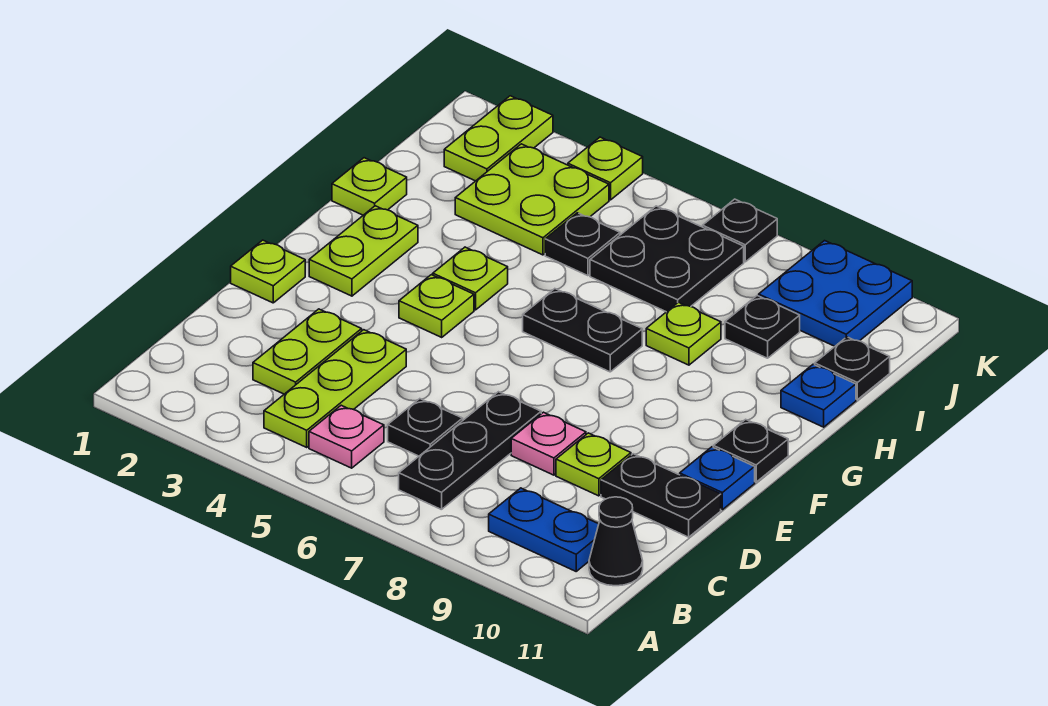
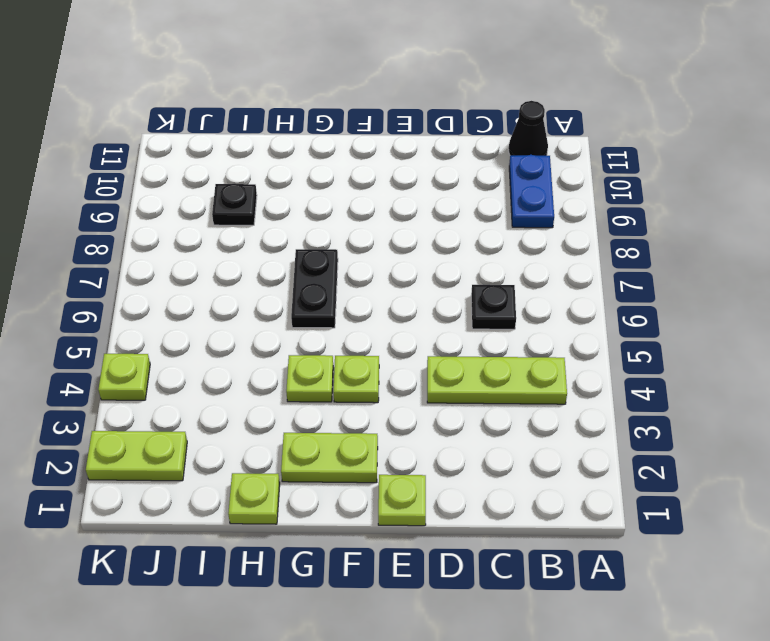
none -> pink plate B5 level 1
none -> black plate B7:D7 level 1
none -> lime plate C3:D3 level 1

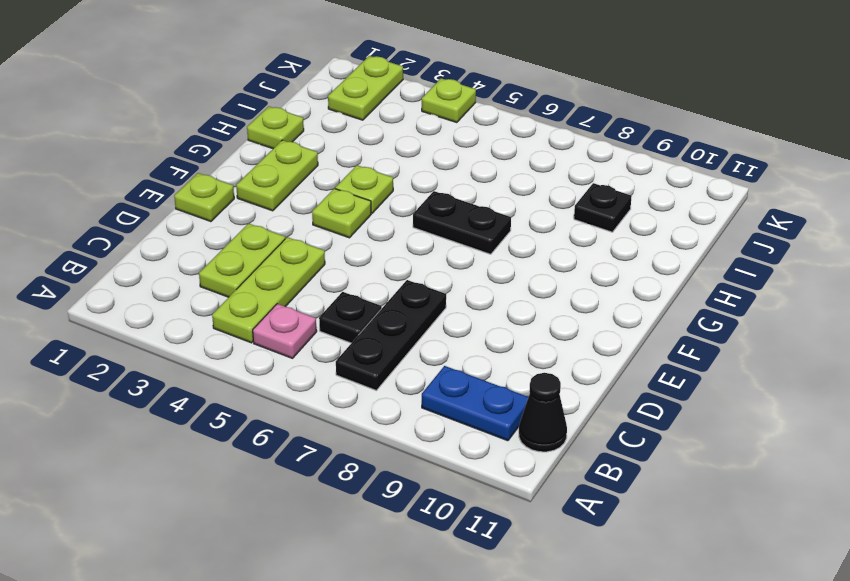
none -> pink plate D8 level 1
none -> lime plate D9 level 1
none -> black plate D10:D11 level 1

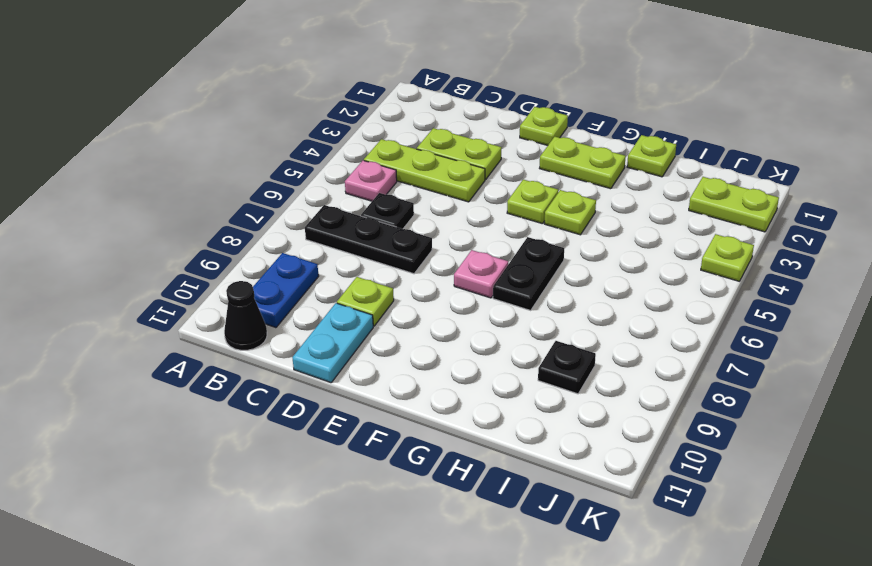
cyan plate D10:D11 level 1 -> black plate D10:D11 level 1
pink plate F7 level 1 -> pink plate D8 level 1
none -> blue plate E11 level 1
none -> black plate F11 level 1
none -> lime plate H8 level 1

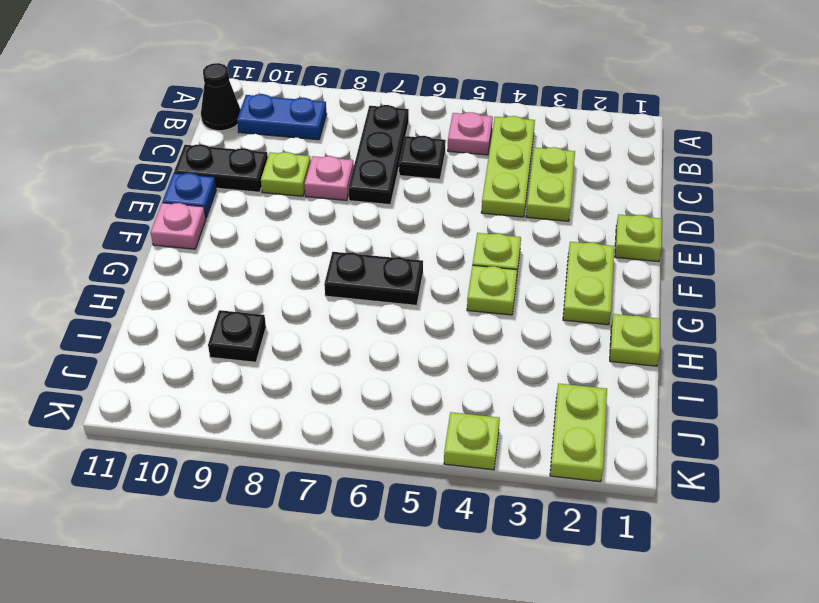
pink plate F11 level 1 -> black plate F11 level 1
none -> lime plate H8 level 1
none -> blue plate H11 level 1
none -> lime plate I3:J4 level 1

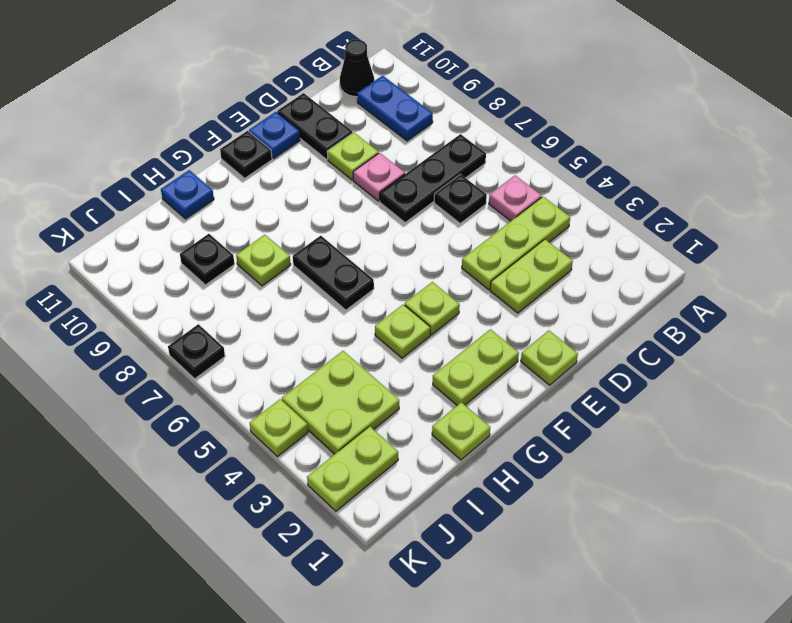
none -> black plate I5 level 1
none -> black plate I6:J7 level 1
none -> black plate I11 level 1

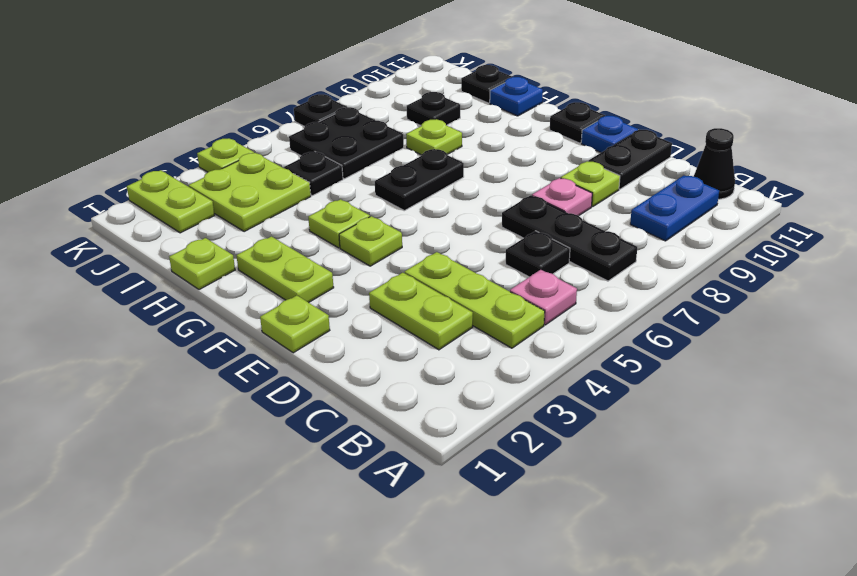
none -> blue plate J9:K10 level 1

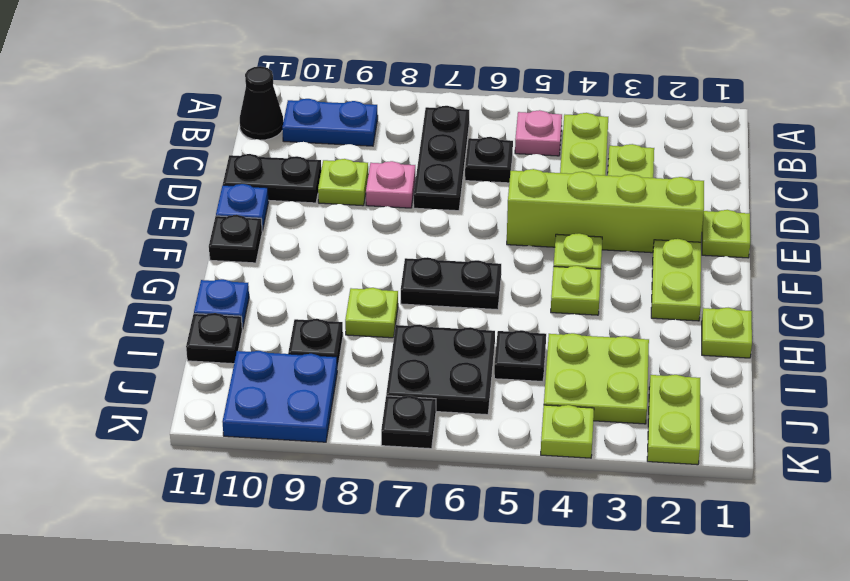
lime brick E2:E5 level 1 -> none

